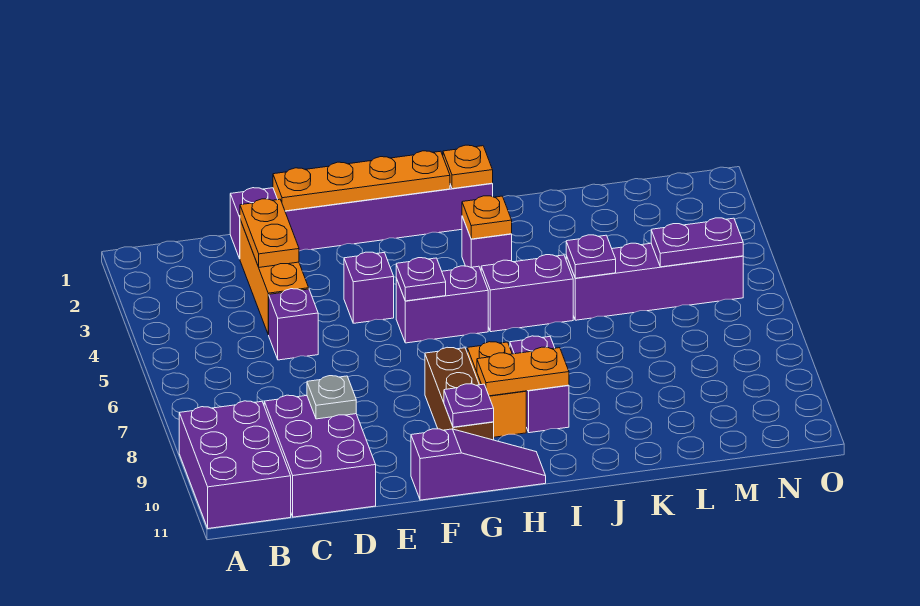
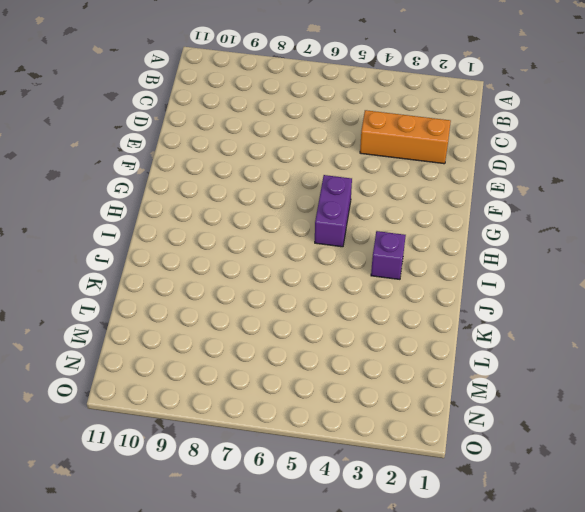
none -> purple brick A9:B11 level 1
none -> purple brick C9:D11 level 1
none -> purple brick D1:I1 level 1

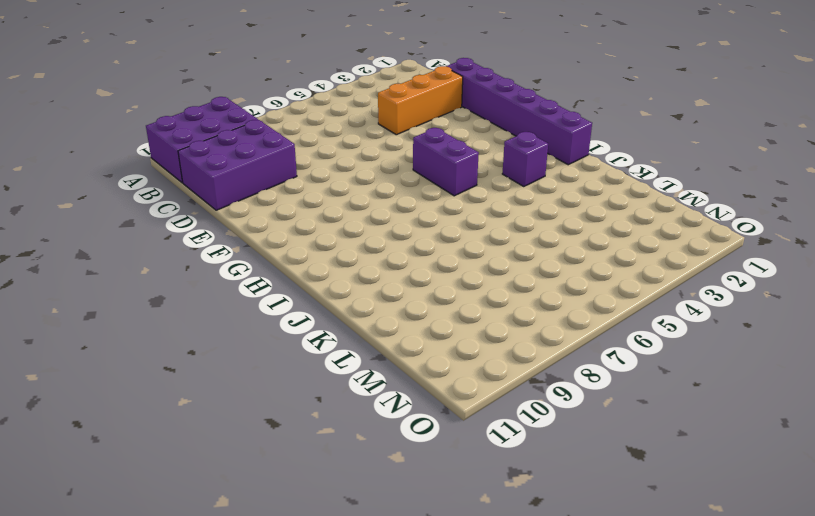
none -> purple brick D5 level 1
none -> purple brick F4 level 1
none -> purple slope F11:H11 level 1 top F

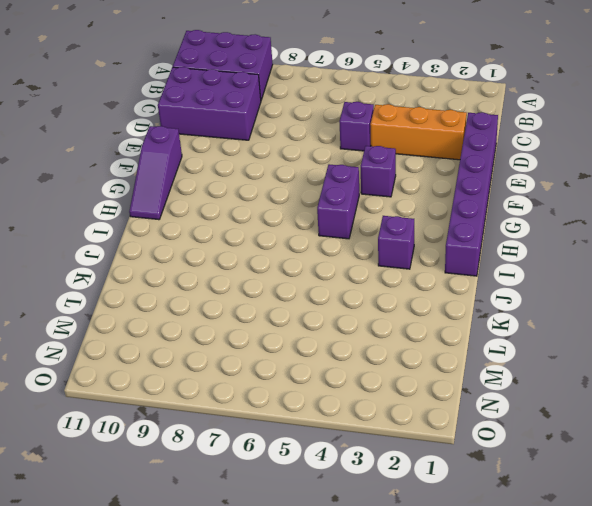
none -> brown brick G8:G10 level 1
none -> orange brick H8:H9 level 1
none -> purple brick I5:J5 level 1

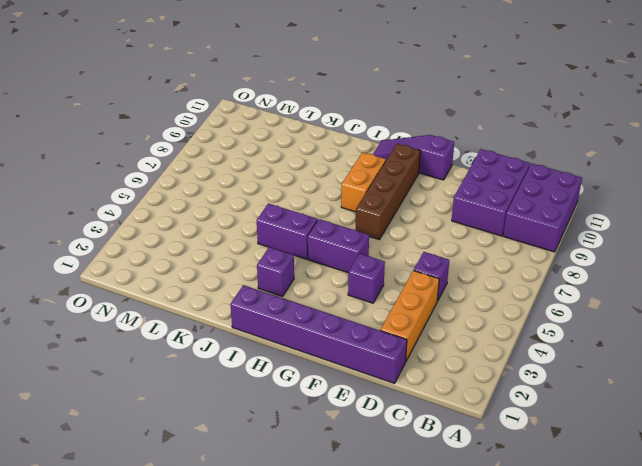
brown brick G7:G10 level 1 -> brown brick G8:G10 level 1
none -> purple brick I8:I9 level 1
none -> purple brick K5:N5 level 1
none -> orange plate D2:D3 level 2

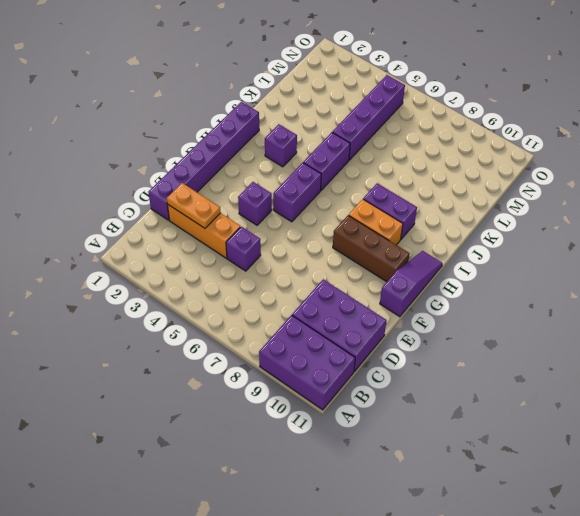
none -> grey plate D9 level 2
none -> orange plate E1:H1 level 2
none -> purple plate G5 level 2

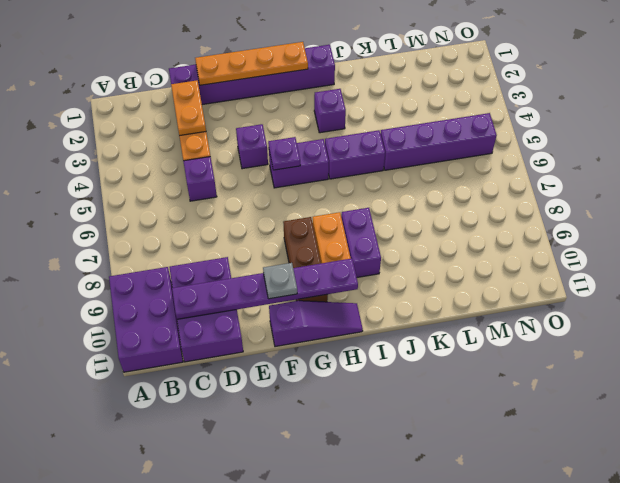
purple plate C10:H10 level 2 -> purple plate G10 level 2
grey plate F10 level 3 -> grey plate D9 level 2
none -> orange plate H9:I9 level 2
none -> orange plate I1 level 2
none -> orange plate I3 level 2

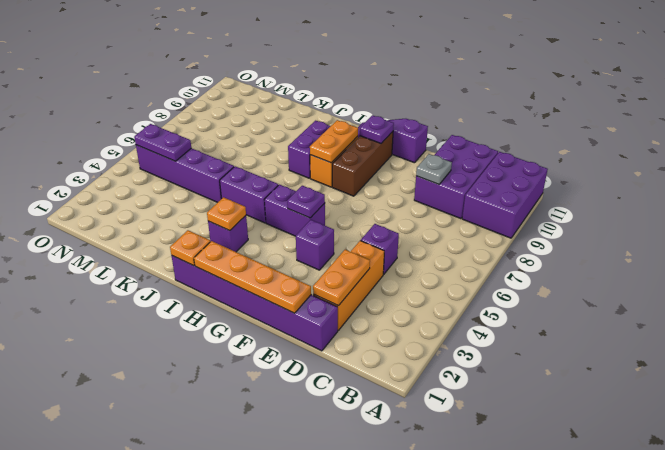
orange plate H8:H9 level 2 -> orange plate H9:I9 level 2
none -> purple plate K5 level 2

